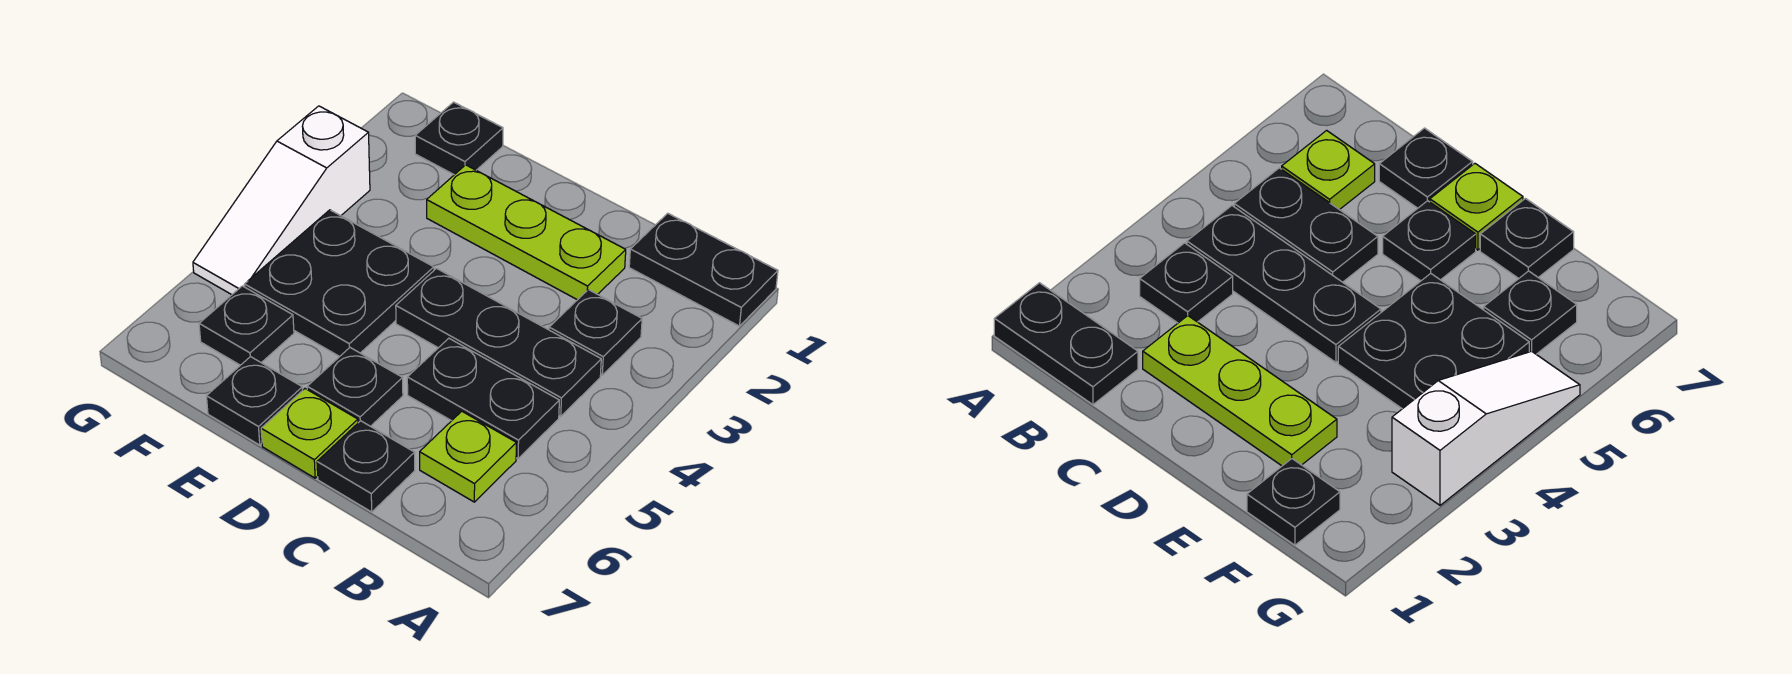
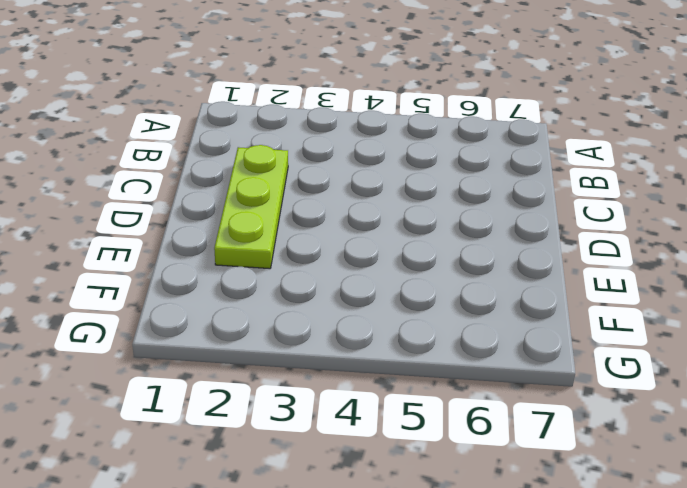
none -> black plate A1:B1 level 1
none -> black plate B3 level 1
none -> black plate B4:D4 level 1

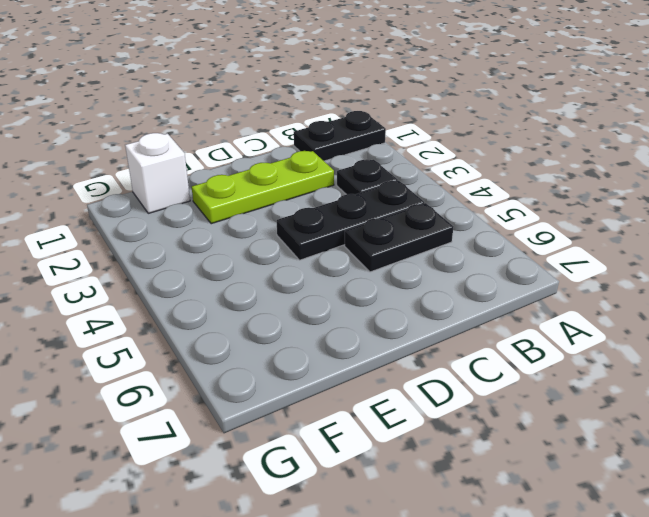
white brick F1 level 1 -> black plate F1 level 1
none -> lime plate B6 level 1
none -> black plate C7 level 1
none -> black plate D6 level 1

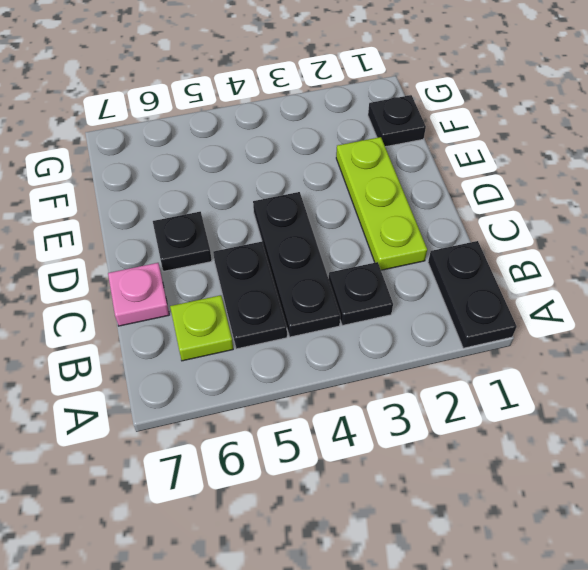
pink plate C7 level 1 -> black plate C7 level 1
none -> lime plate D7 level 1
none -> black plate E4:F5 level 1
none -> black plate E7 level 1

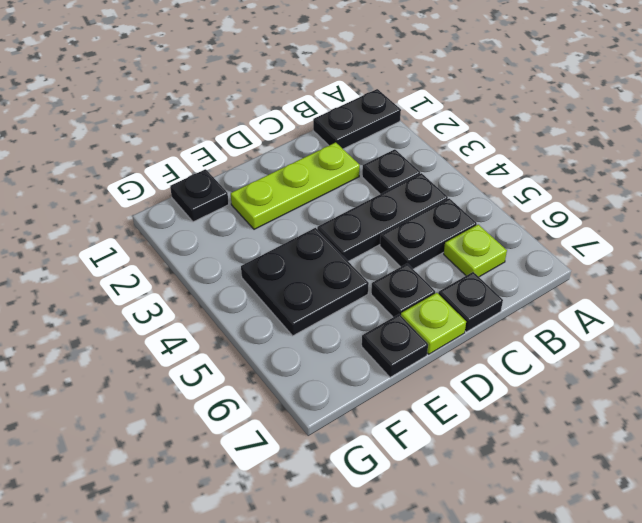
none -> black plate F6 level 1
none -> white slope G3:G5 level 1 top 3

